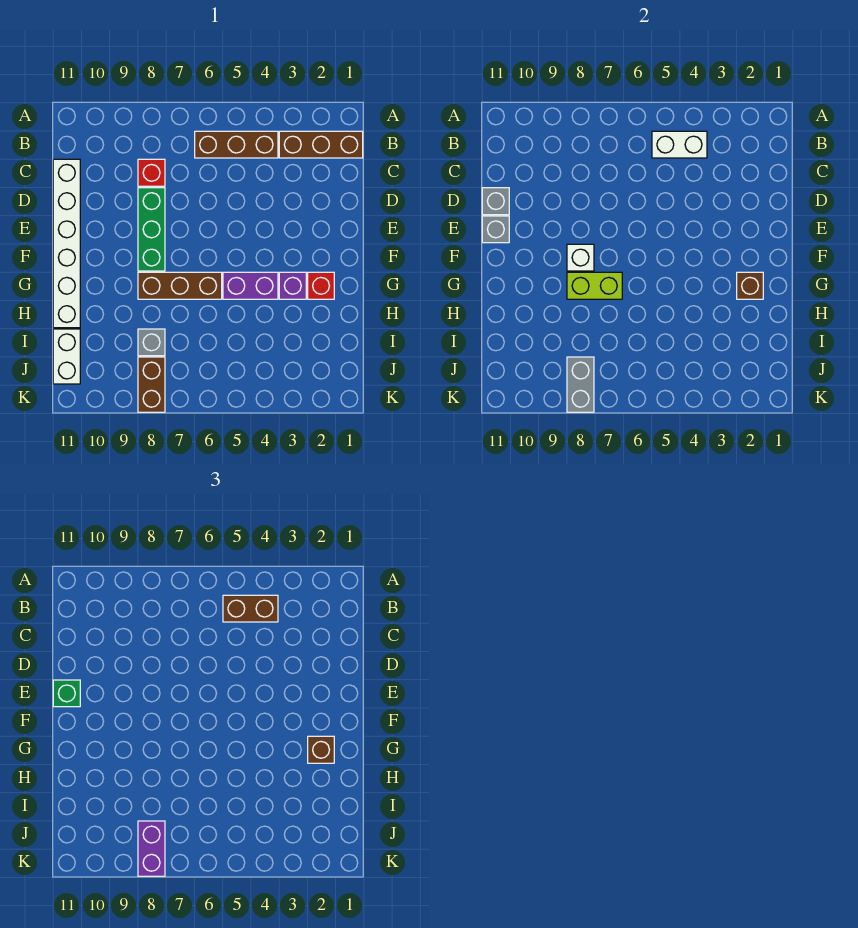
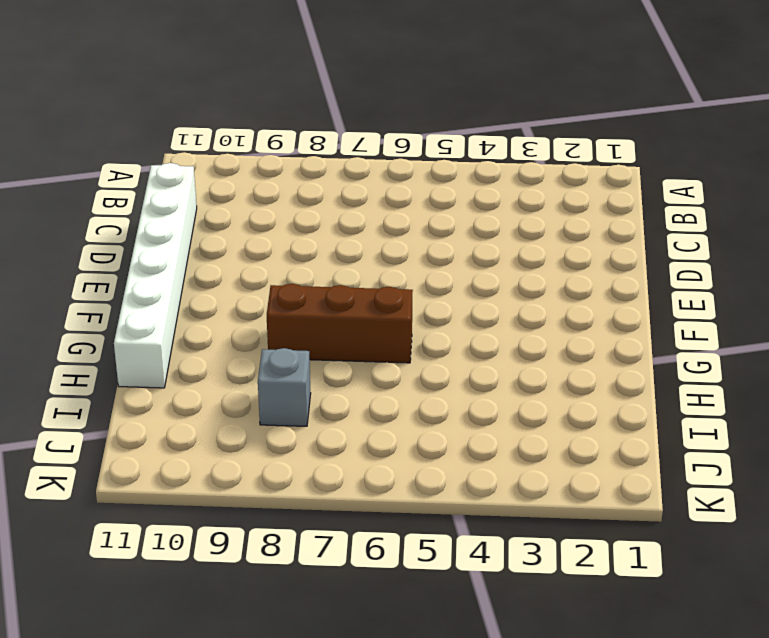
none -> brown brick B1:B3 level 1
none -> brown brick B4:B6 level 1
none -> red brick C8 level 1

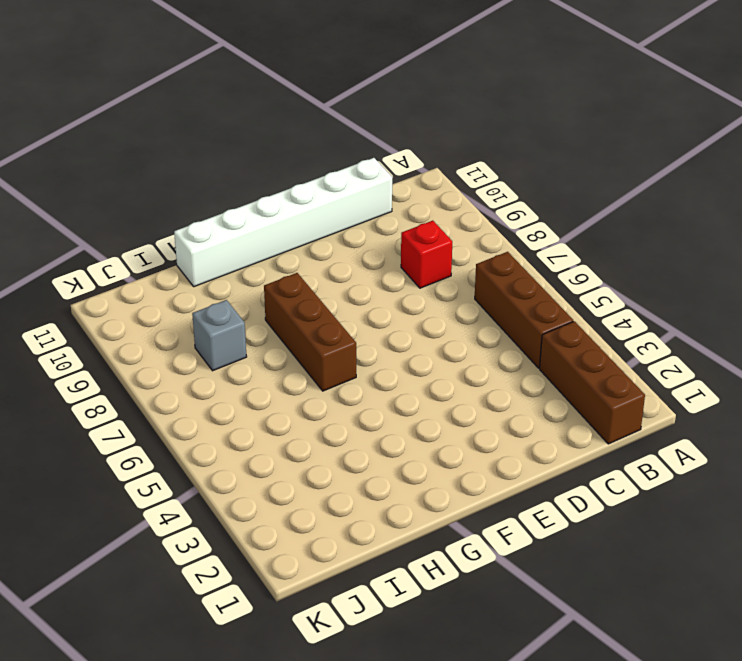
none -> green brick D8:F8 level 1
none -> red brick G2 level 1
none -> purple brick G3 level 1

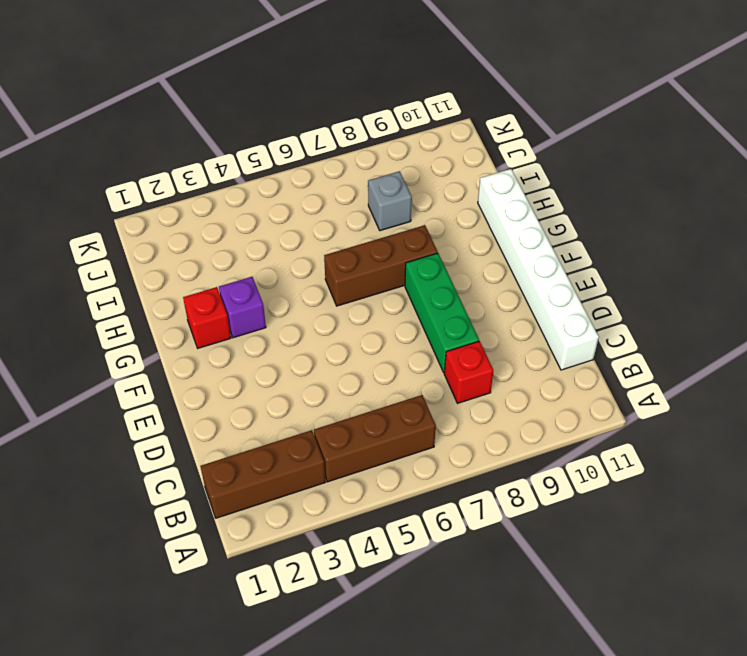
none -> purple brick G4:G5 level 1
none -> white brick I11:J11 level 1
none -> brown brick J8:K8 level 1

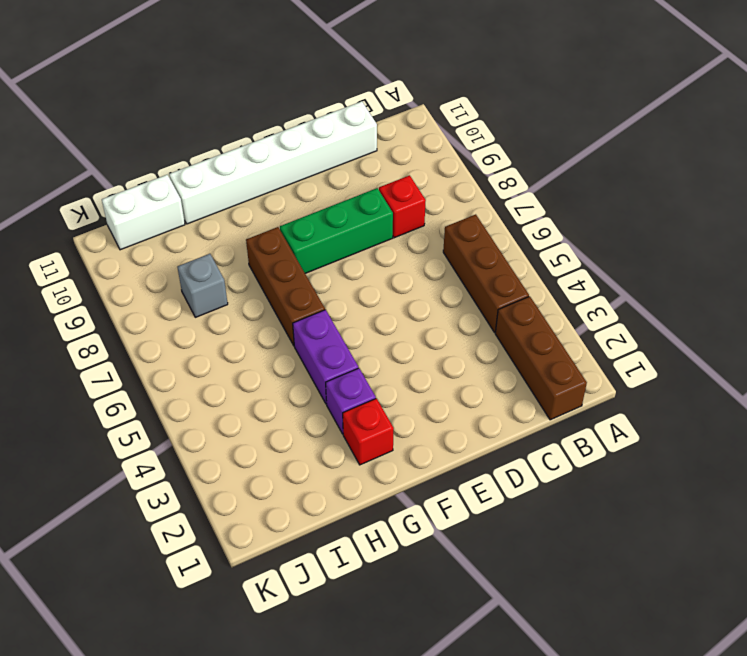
none -> brown brick J8:K8 level 1
none -> white brick B4:B5 level 2
none -> grey brick D11 level 2

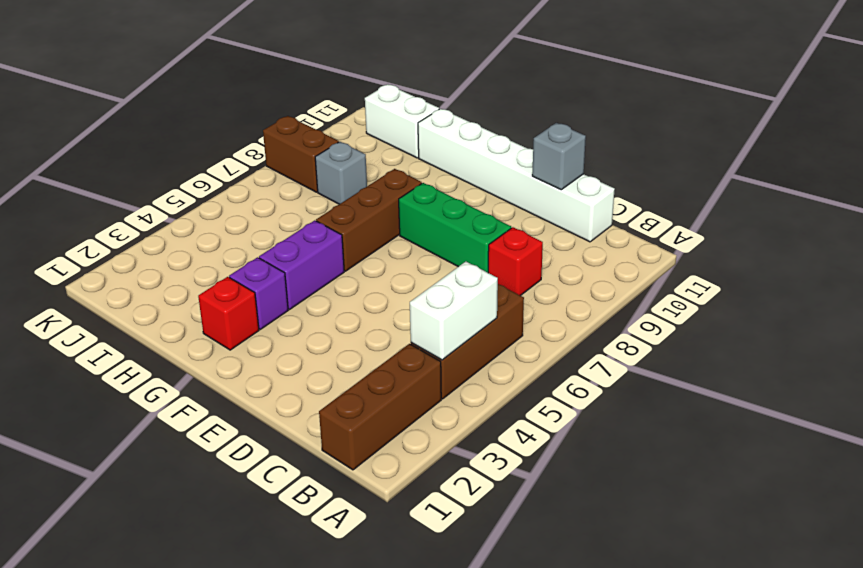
none -> grey brick E11 level 2
none -> white brick F8 level 2
none -> brown brick G2 level 2

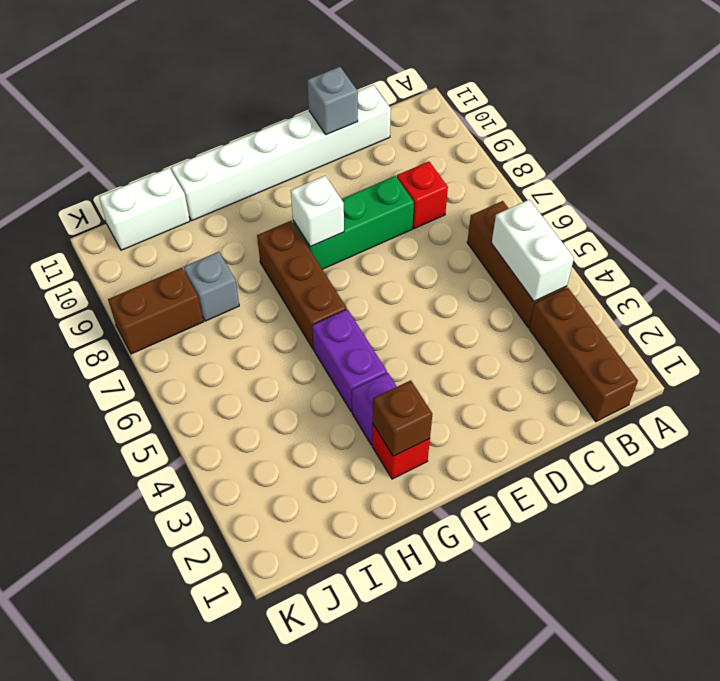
none -> grey brick E11 level 2
none -> lime brick G7:G8 level 2
none -> grey brick J8:K8 level 2

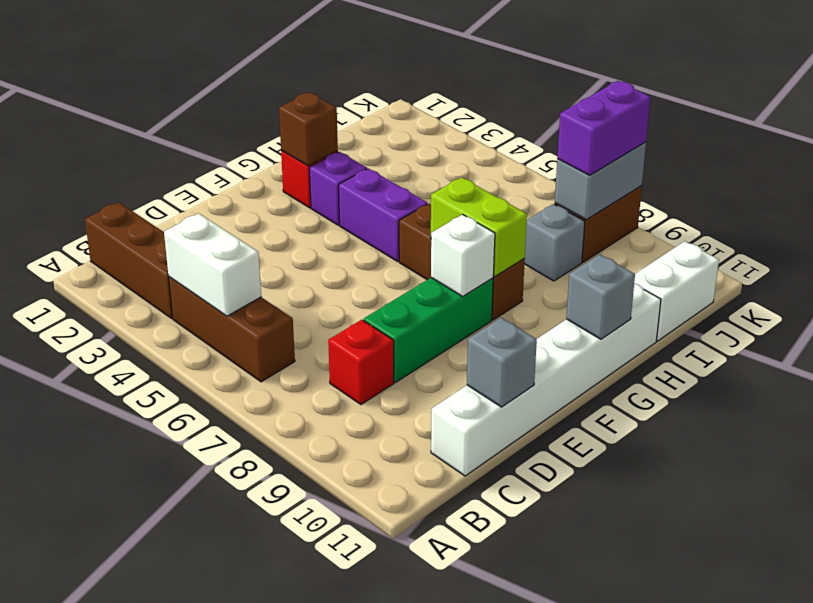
grey brick G11 level 2 -> grey brick E11 level 2
none -> brown brick B4:B5 level 3
none -> green brick E11 level 3
none -> brown brick G2 level 3

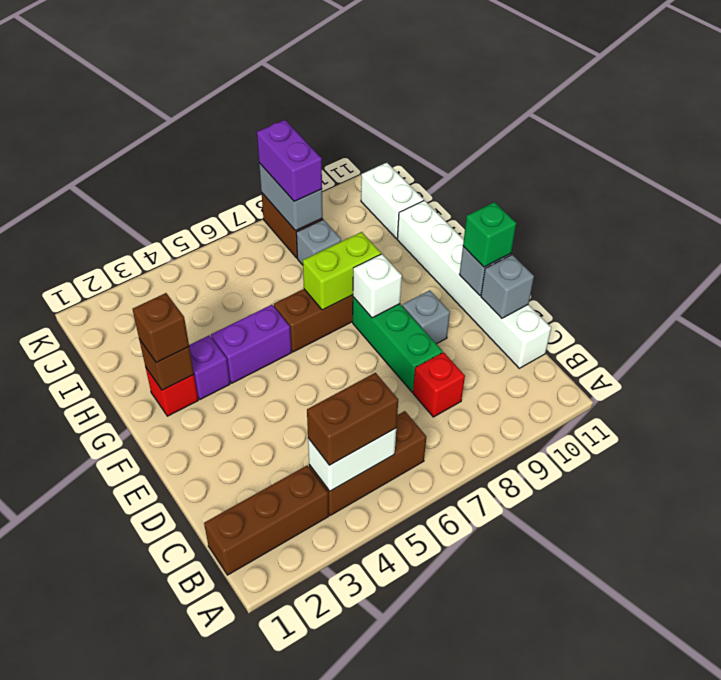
grey brick E9 level 1 -> none

